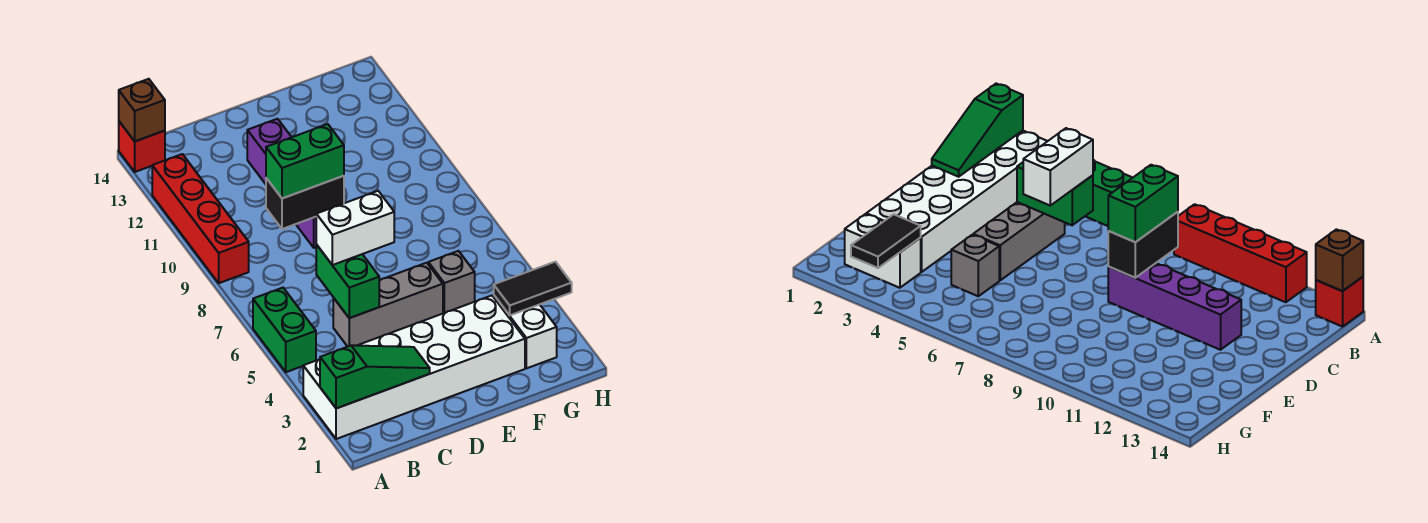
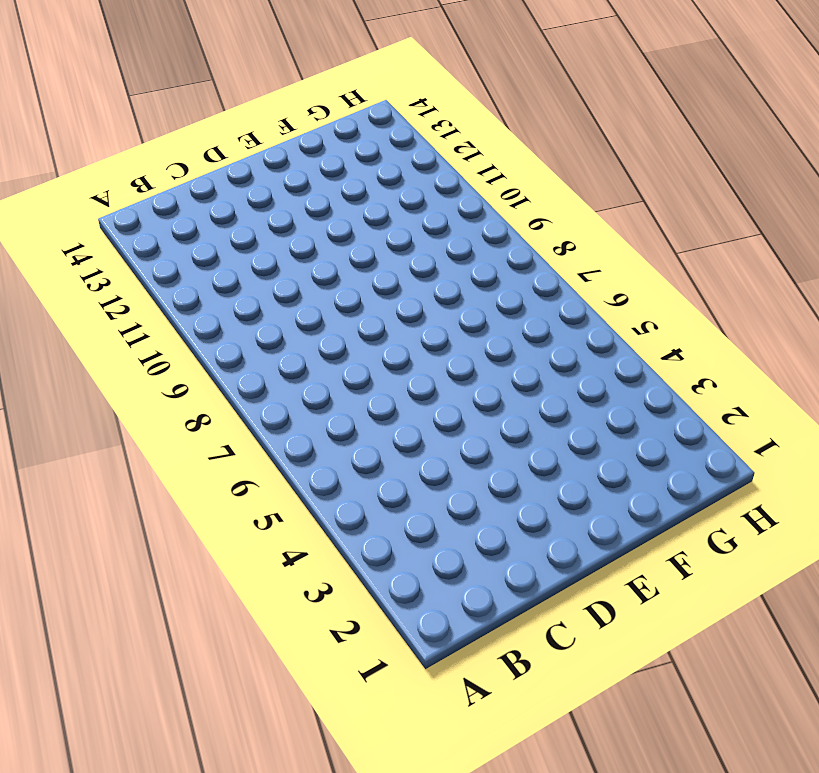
none -> white brick A2:F3 level 1
none -> green brick A5:A6 level 1
none -> red brick A9:A12 level 1

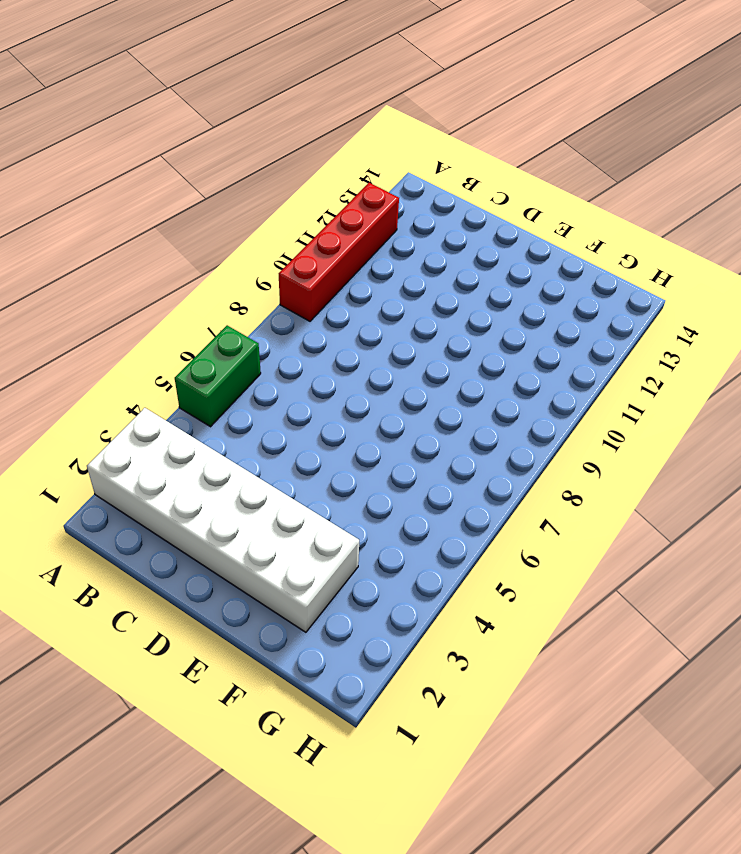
none -> red brick A14 level 1
none -> grey brick C5:E5 level 1
none -> purple brick D9:D12 level 1

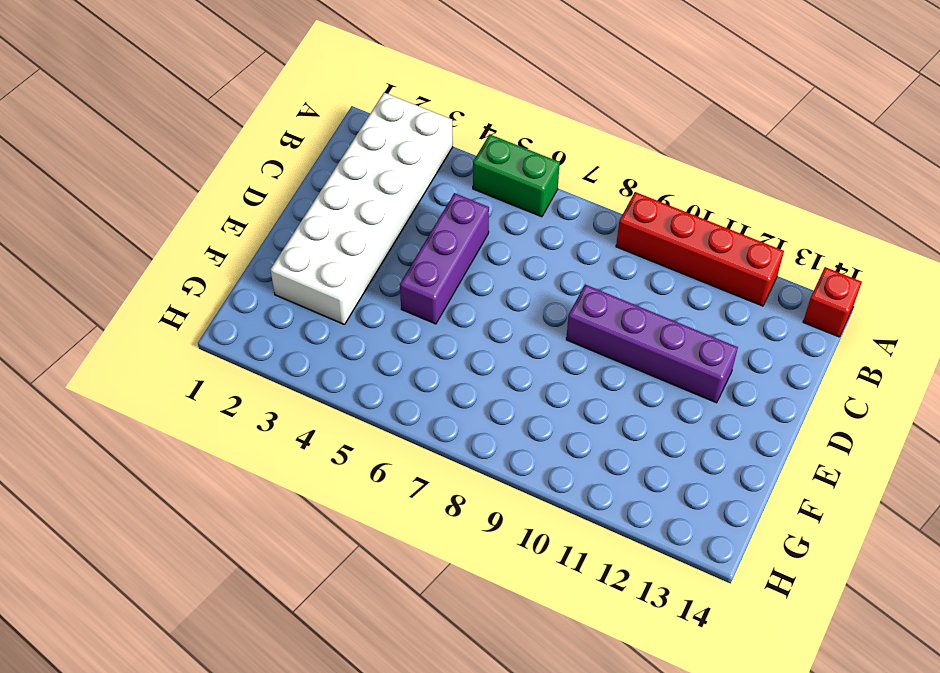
purple brick C5:E5 level 1 -> grey brick C5:E5 level 1
none -> grey brick F5 level 1
none -> white brick G2:G3 level 1
none -> green slope A2:C2 level 2 top A

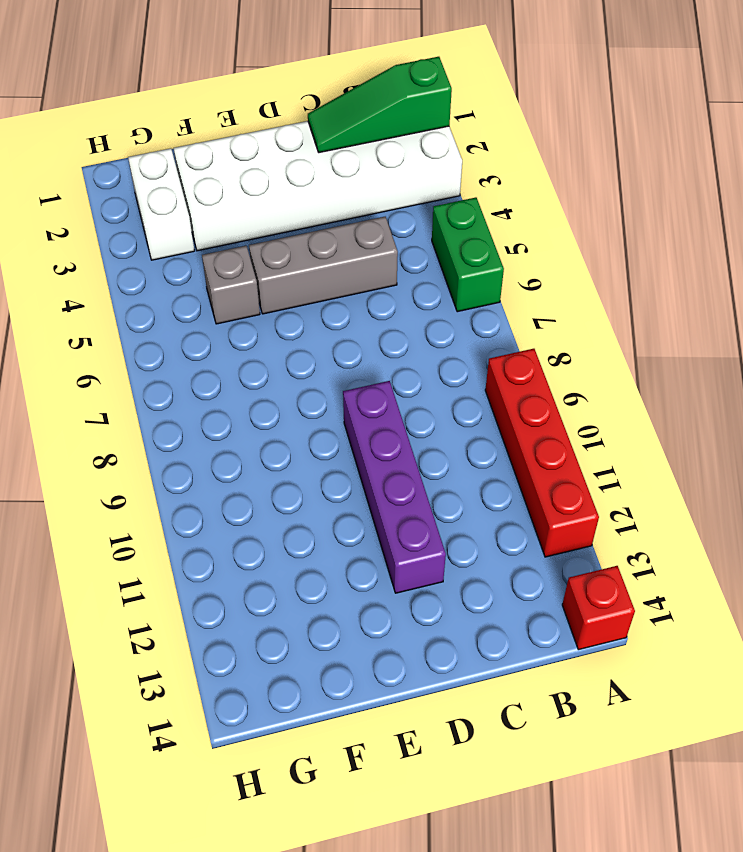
none -> brown brick A14 level 2
none -> green brick C5:C6 level 2
none -> black brick C9:D9 level 2

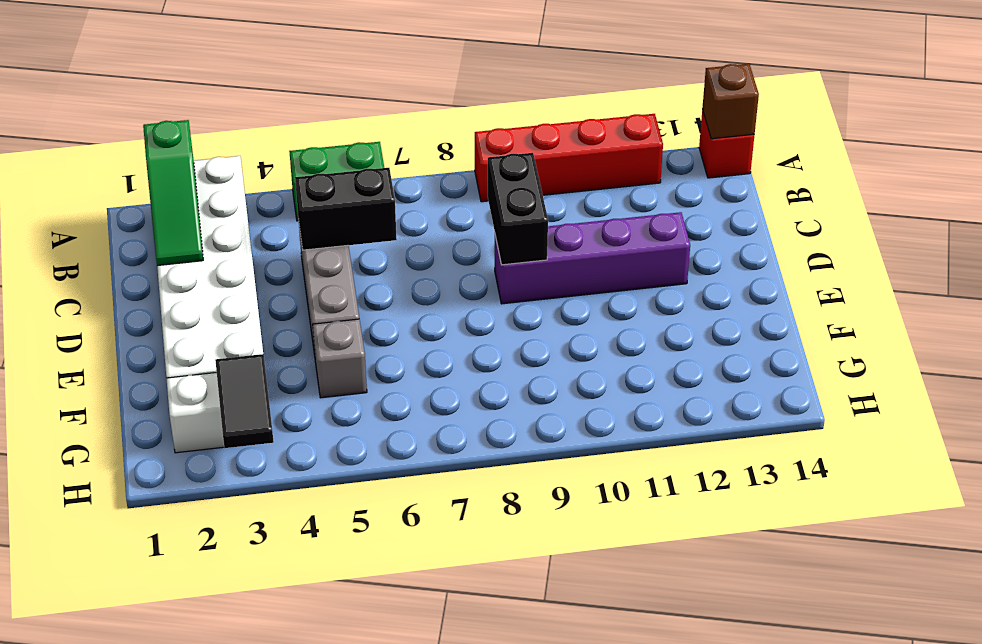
black brick C5:C6 level 2 -> green brick C5:C6 level 2
none -> white brick C6:D6 level 3
none -> green brick C9:D9 level 3

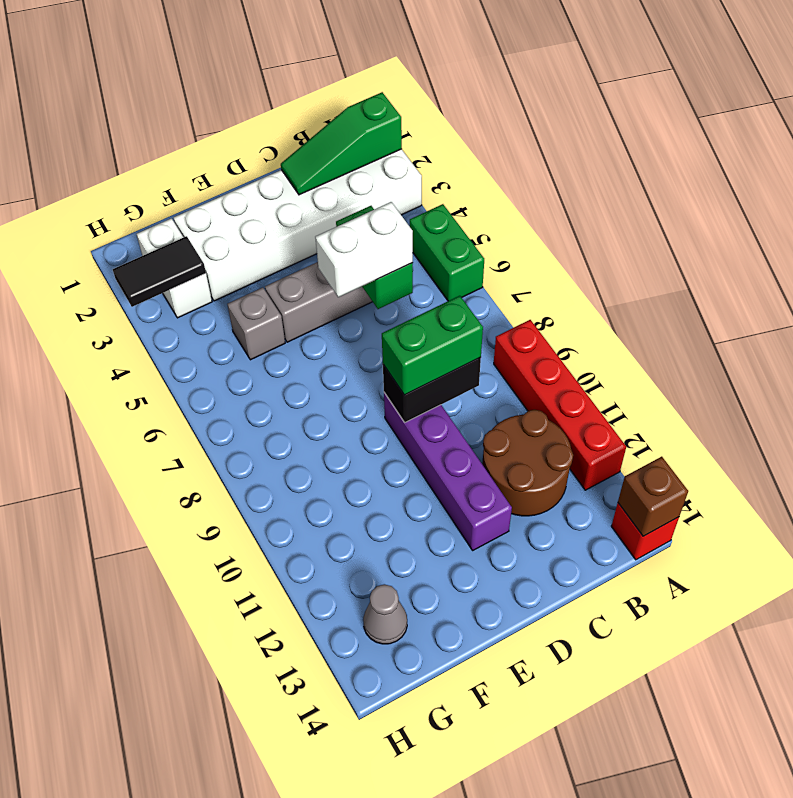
brown round brick B11:C12 level 1 -> none
grey cone G13 level 1 -> none

